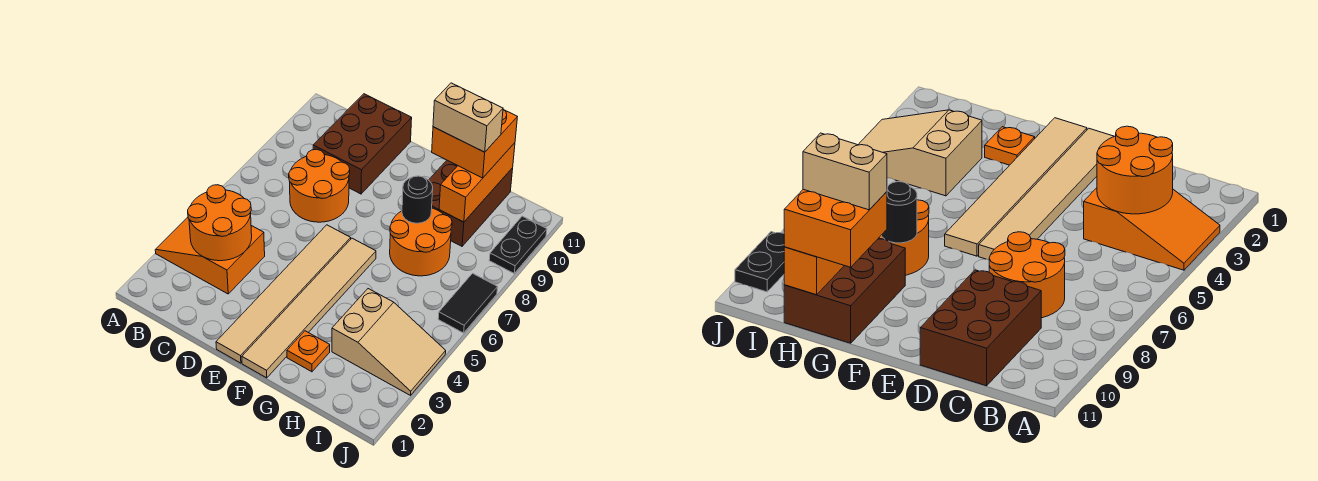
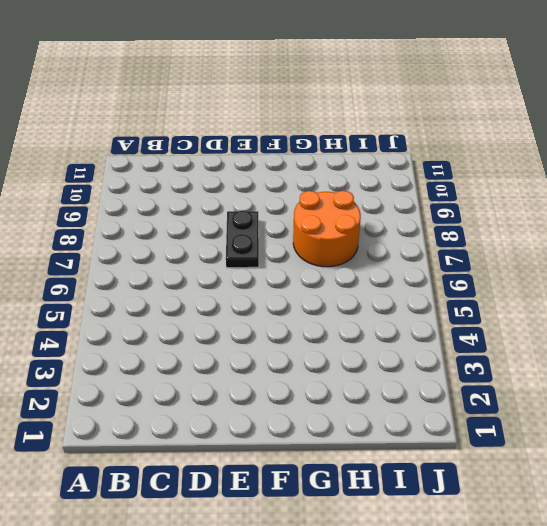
black plate E7:E8 level 1 -> black plate J9:J10 level 1
none -> orange slope A3:C4 level 1 top C
none -> orange round brick C7:D8 level 1
none -> brown brick C9:D11 level 1

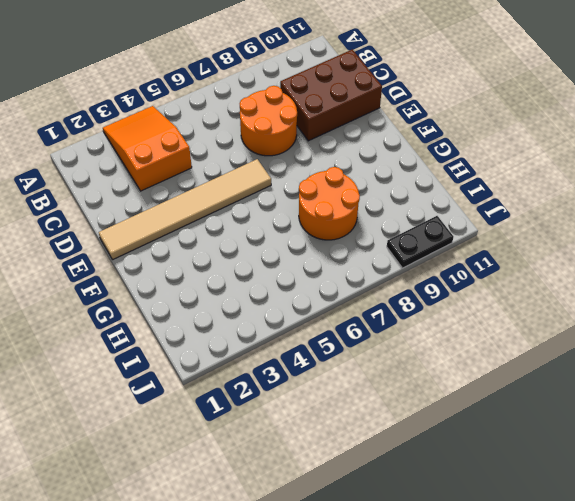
none -> tan tile F1:F6 level 1
none -> orange plate G2 level 1
none -> brown brick G9:H11 level 1

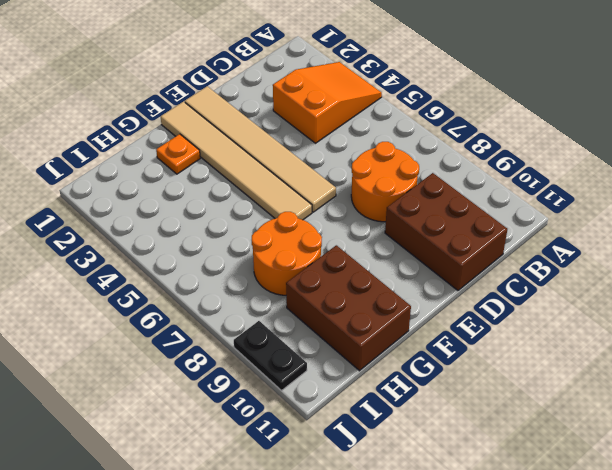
none -> tan slope H3:J4 level 1 top H
none -> black tile J6:J7 level 1
none -> orange round brick B3:C4 level 2

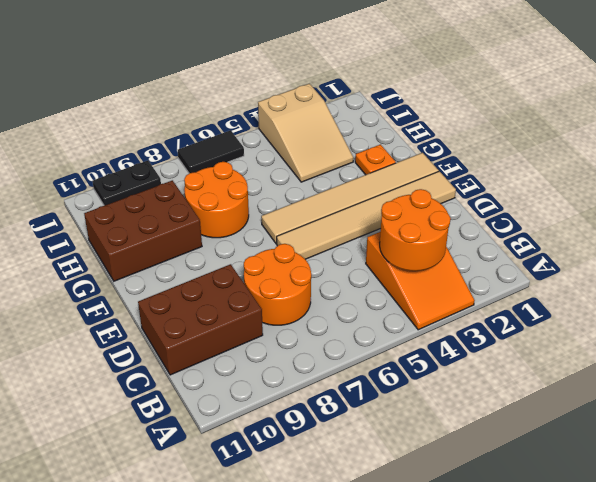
tan slope H3:J4 level 1 top J -> tan slope H3:J4 level 1 top H
none -> black round brick G8 level 2
none -> orange brick H9:H11 level 2
none -> orange brick G10:H11 level 3

